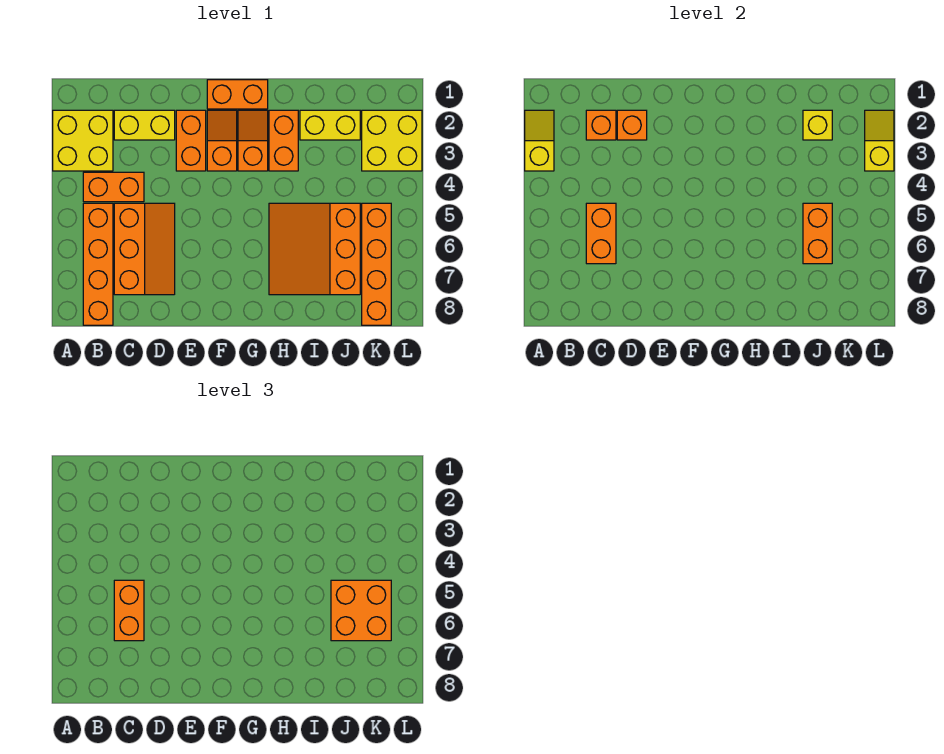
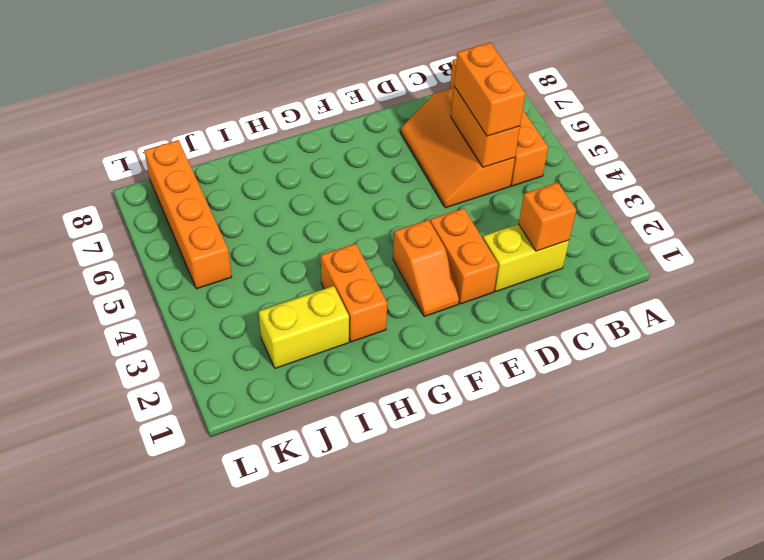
none -> yellow brick A2:B3 level 1
none -> orange brick B4:C4 level 1
none -> orange brick F1:G1 level 1

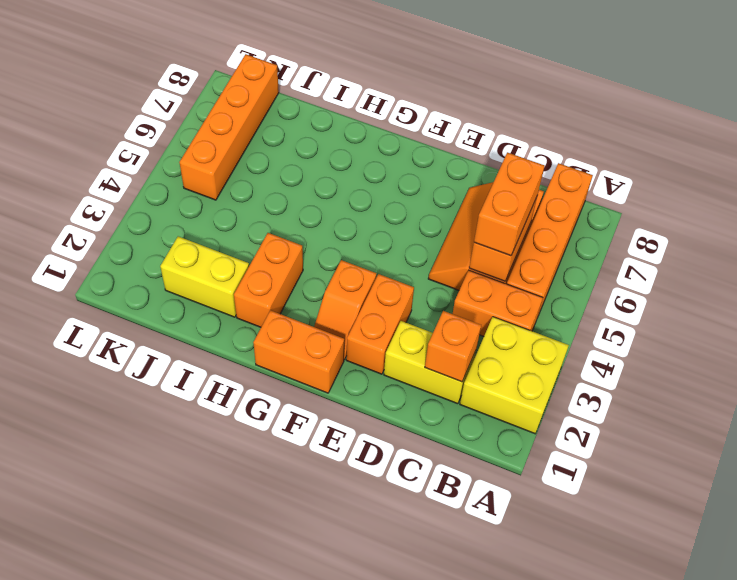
none -> orange slope G2:G3 level 1 top 3
none -> orange slope H5:J7 level 1 top J
none -> yellow brick K2:L3 level 1

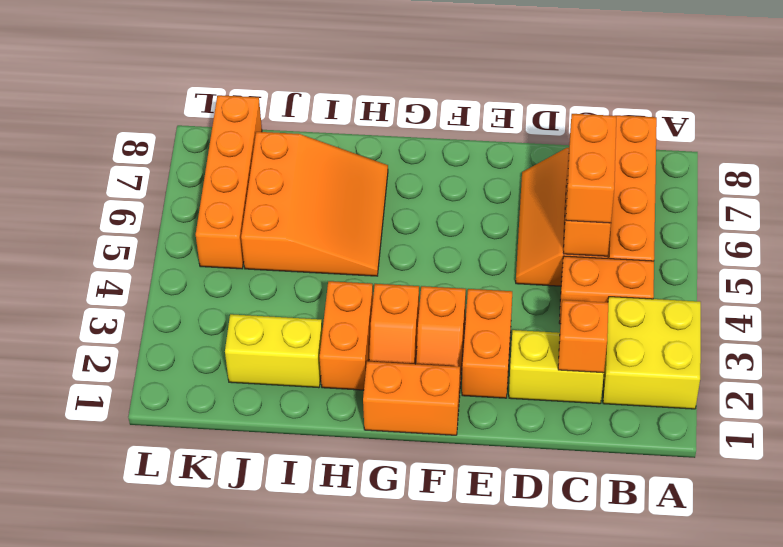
none -> yellow brick K2:L3 level 1
none -> yellow slope A2:A3 level 2 top 3
none -> orange brick D2 level 2

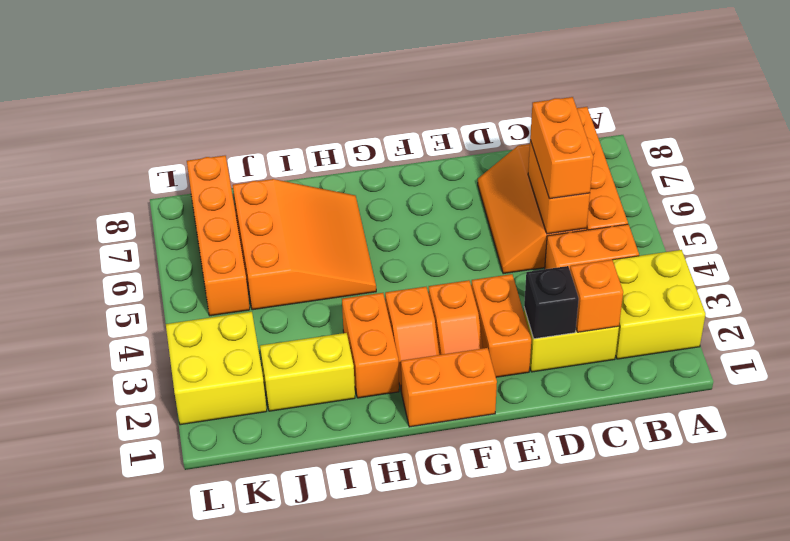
black brick D2 level 2 -> orange brick D2 level 2
none -> yellow slope A2:A3 level 2 top 3
none -> yellow brick J2 level 2
none -> orange brick J5:J6 level 2

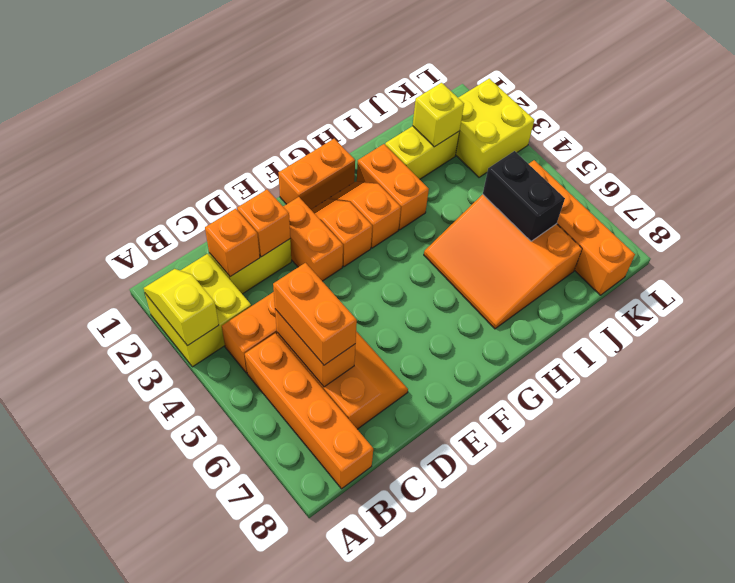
black brick J5:J6 level 2 -> orange brick J5:J6 level 2
none -> yellow slope L2:L3 level 2 top 3
none -> orange brick J5:K6 level 3

